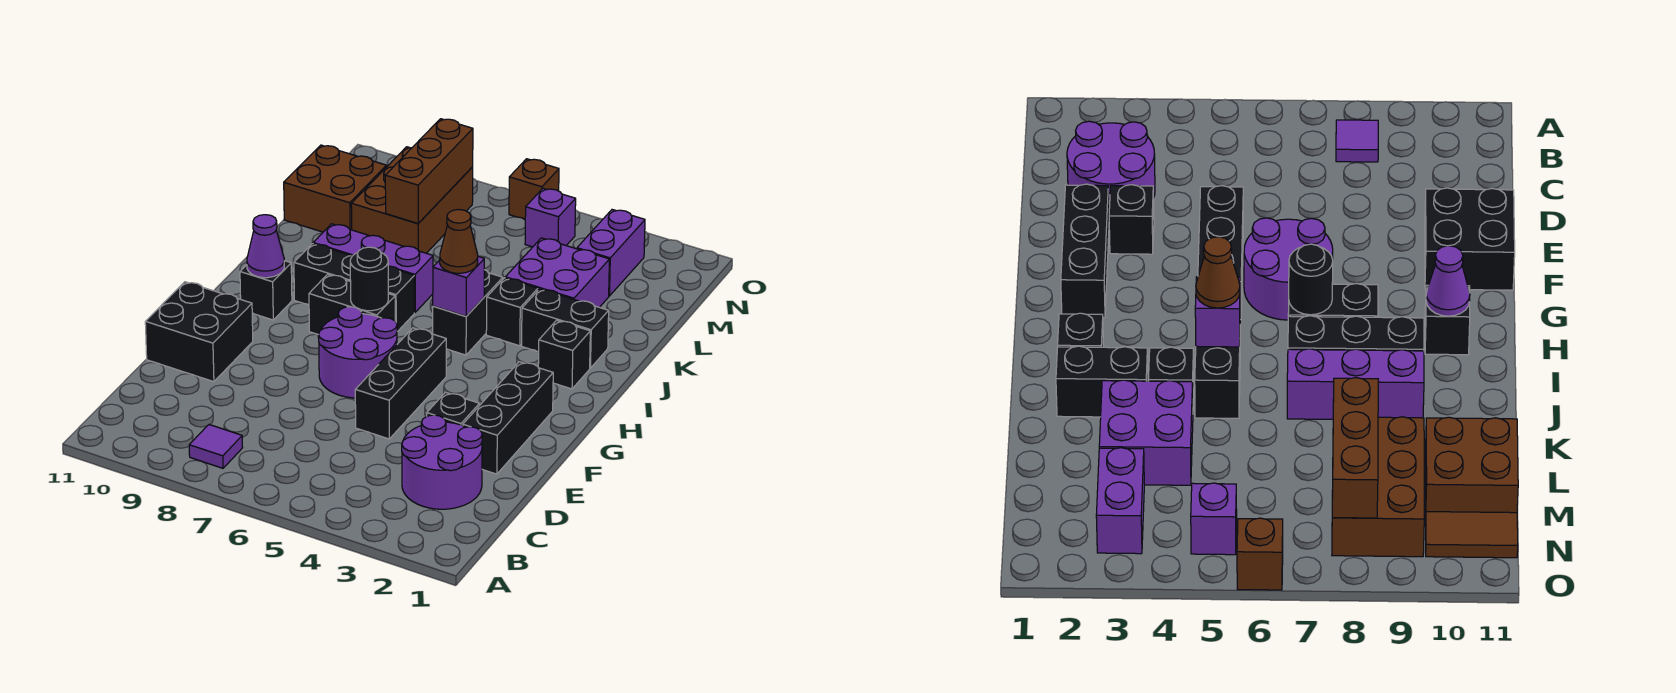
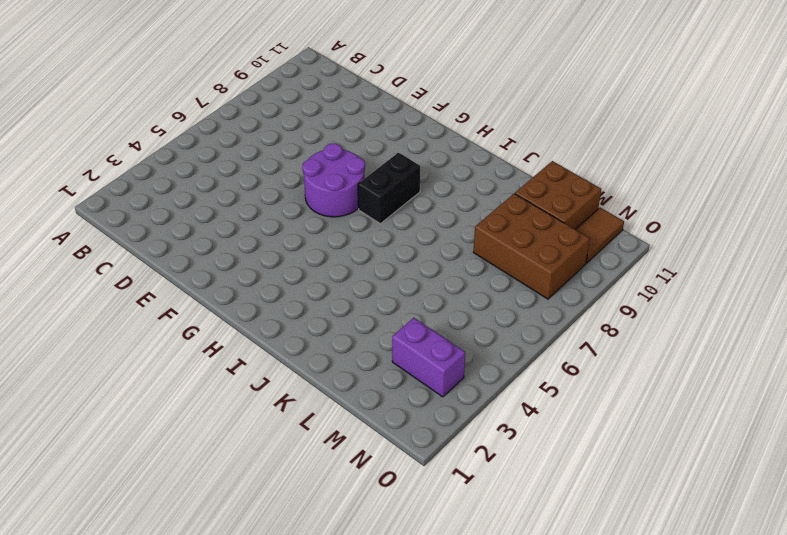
none -> purple tile B8 level 1
none -> purple round brick C2:D3 level 1
none -> black brick E2:G2 level 1

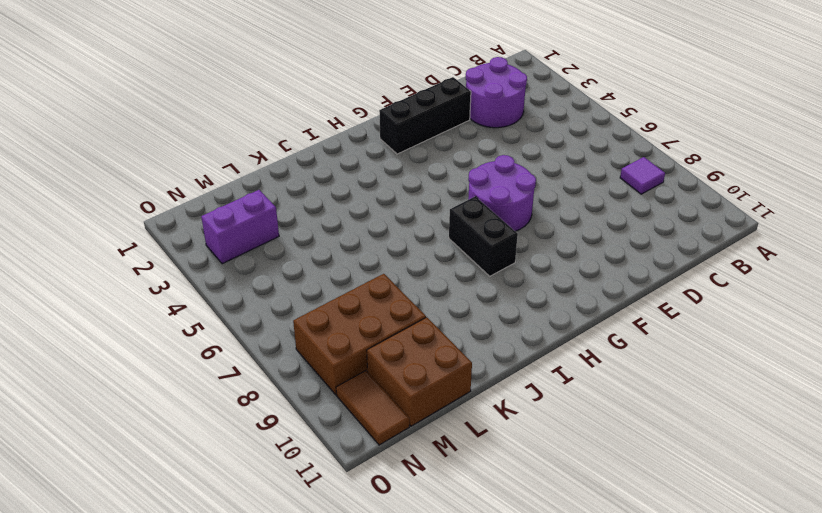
none -> black brick E3 level 1
none -> black brick E5:G5 level 1
none -> black brick E10:F11 level 1

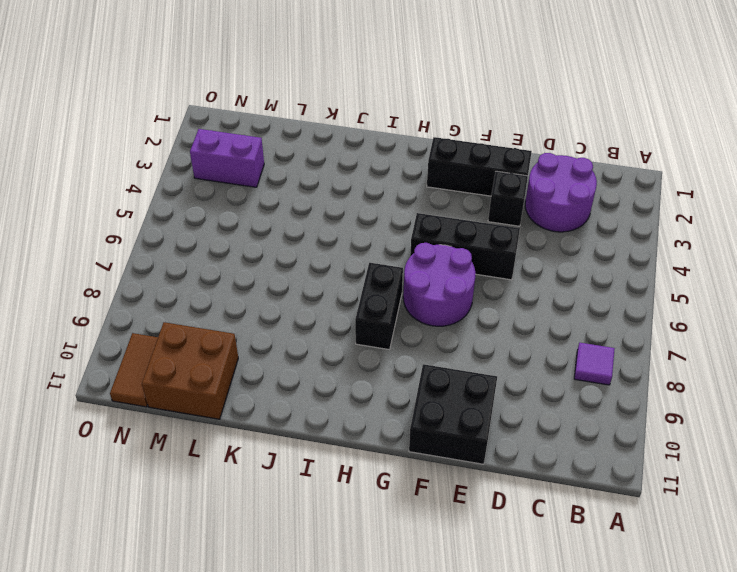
none -> black brick H10 level 1
none -> black brick I2 level 1
none -> black brick I5:J5 level 1

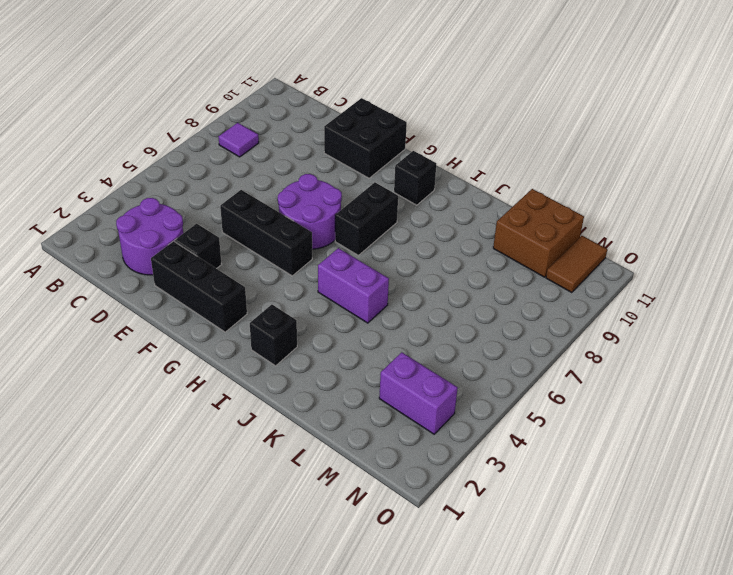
purple brick I5:J5 level 1 -> black brick I5:J5 level 1
none -> black brick I7:I9 level 1
none -> black brick J2:J3 level 1
none -> black brick J4 level 1

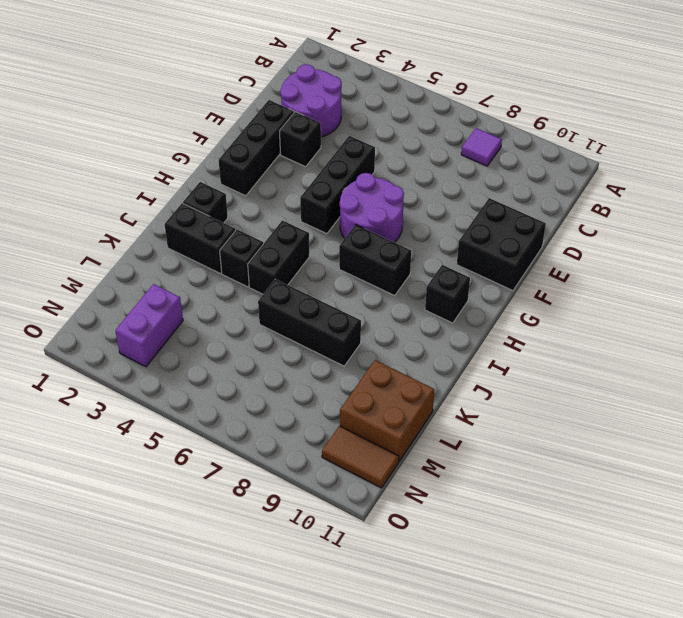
black brick K6:K8 level 1 -> black brick I7:I9 level 1
none -> purple brick J7:J9 level 1
none -> purple brick K3:L4 level 1
none -> brown brick L8:N9 level 1

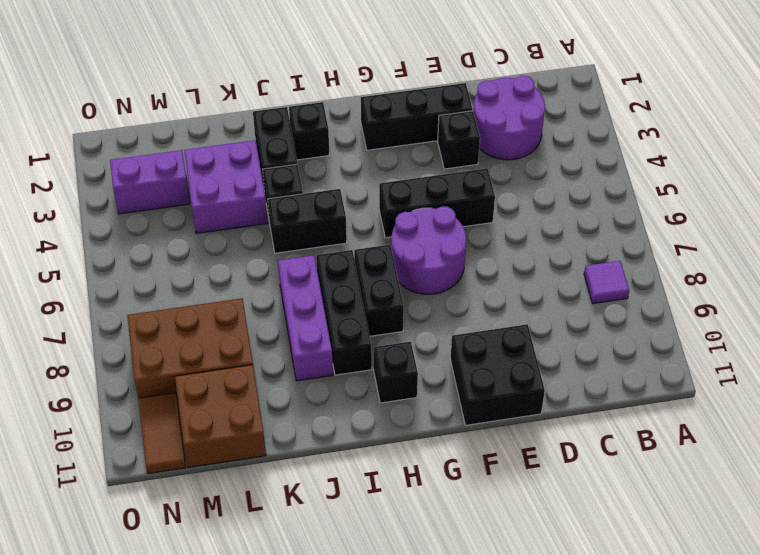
none -> purple brick N5 level 1
none -> brown brick O6 level 1
none -> black round brick H7 level 2

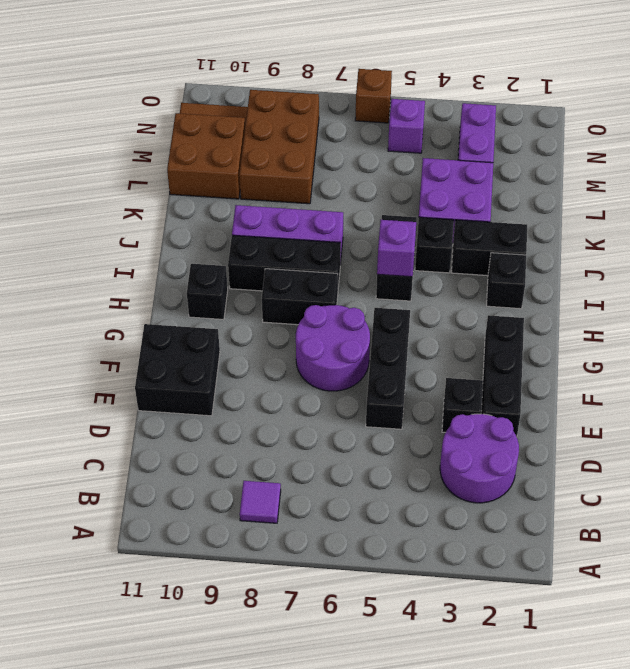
none -> black round brick H7 level 2
none -> purple cone H10 level 2
none -> brown brick L8:N8 level 2

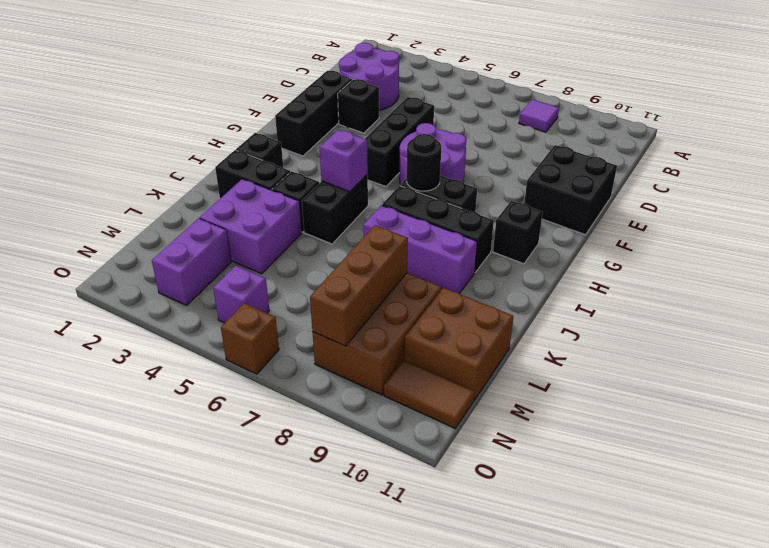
none -> purple cone H10 level 2
none -> brown cone I5 level 3

